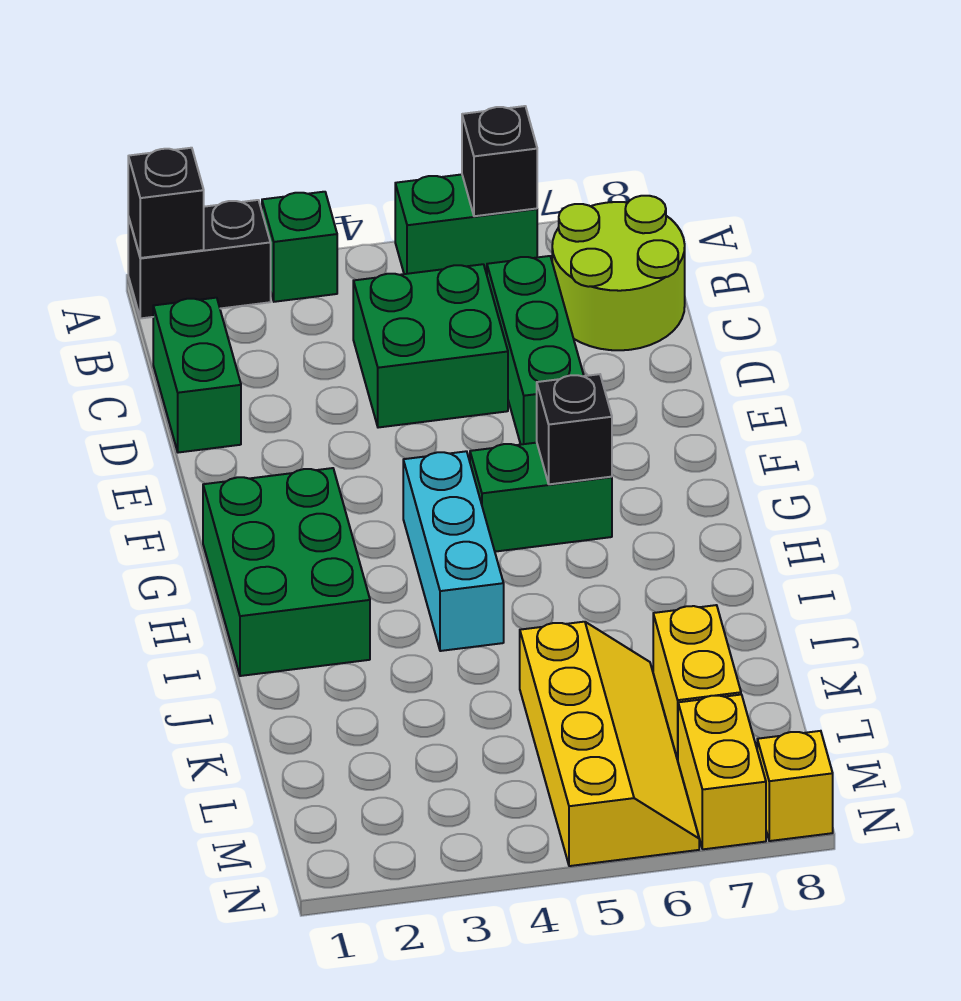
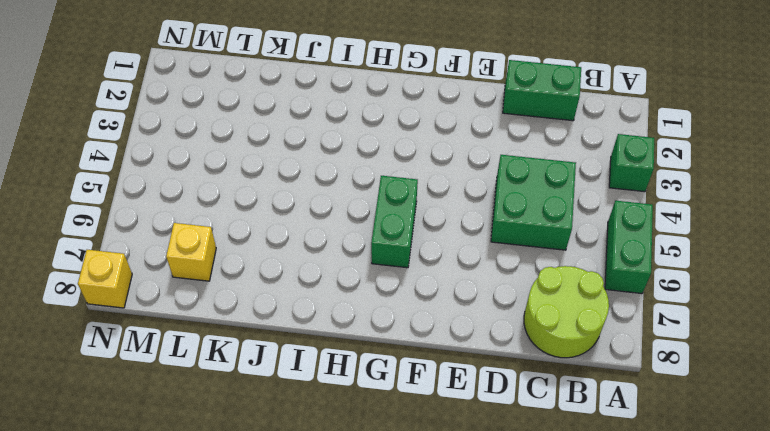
yellow brick L7 level 1 -> yellow brick K7:L7 level 1
none -> black brick A1:A2 level 1
none -> green brick C6:E6 level 1
none -> green brick G1:I2 level 1

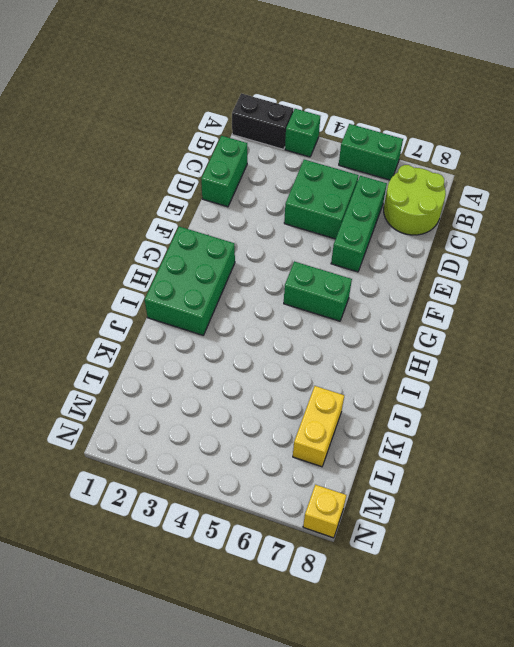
none -> cyan brick G4:I4 level 1
none -> yellow slope K5:N6 level 1 top 5
none -> yellow brick M7:N7 level 1

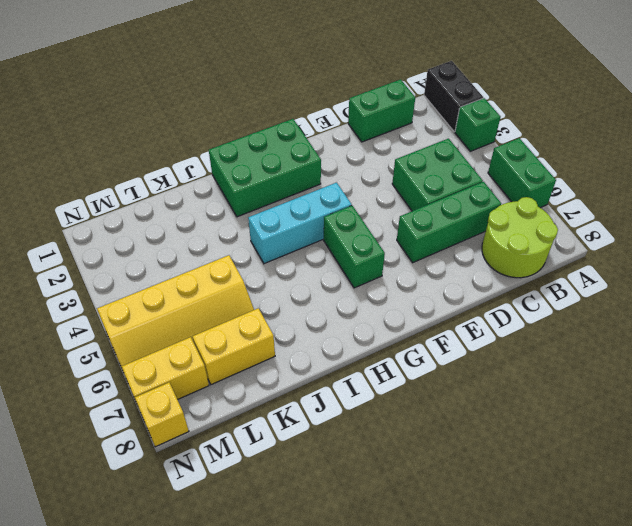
none -> black brick A1 level 2
none -> black brick A6 level 2
none -> black brick G6 level 2

